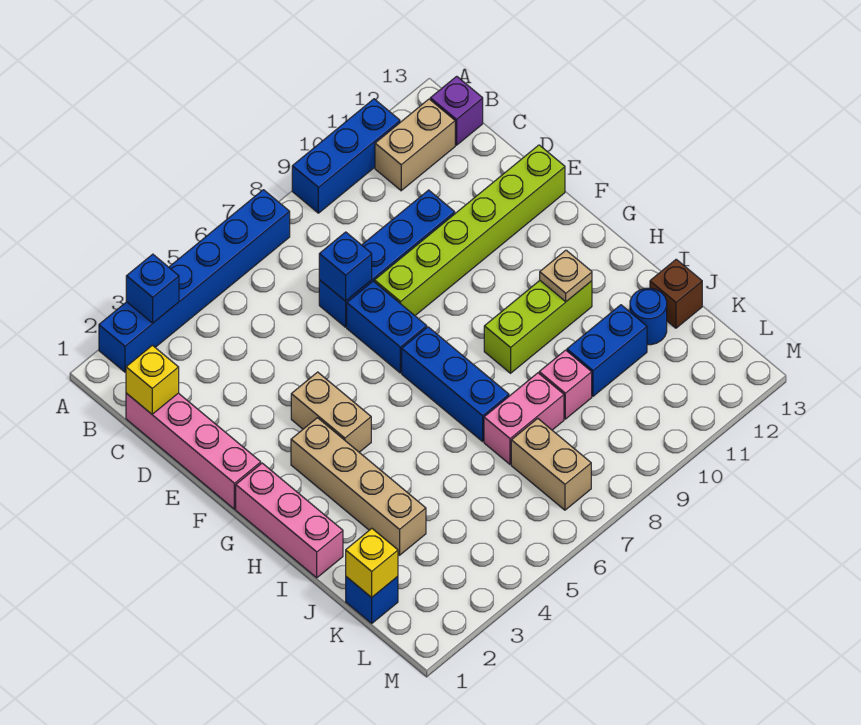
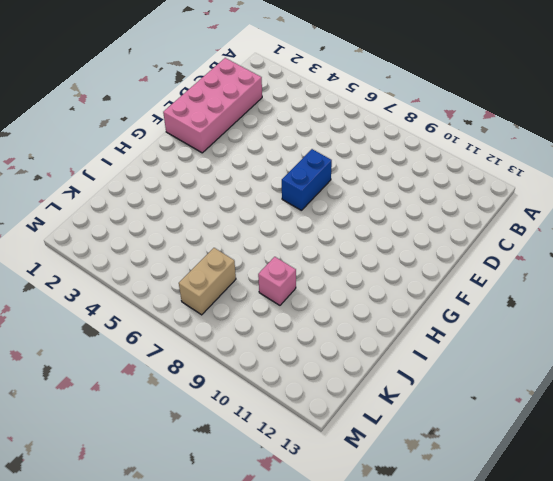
pink brick C1:F2 level 1 -> pink brick C1:F1 level 1
none -> blue brick A2:A7 level 1
none -> blue brick A9:A11 level 1
none -> tan brick B11:B12 level 1

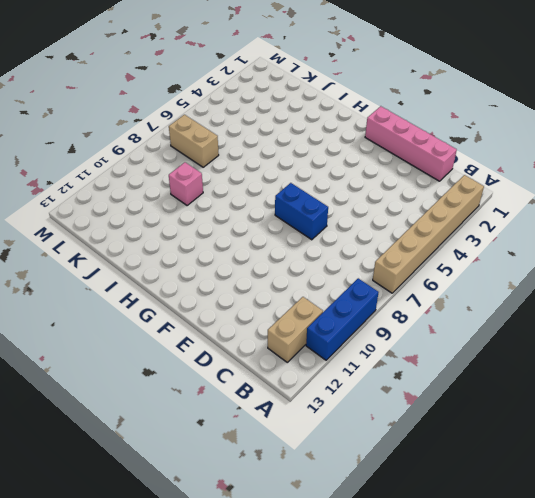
tan brick A2:A7 level 1 -> blue brick A2:A7 level 1
none -> purple brick B13 level 1
none -> blue brick D7:D10 level 1
none -> lime brick E8:E13 level 1

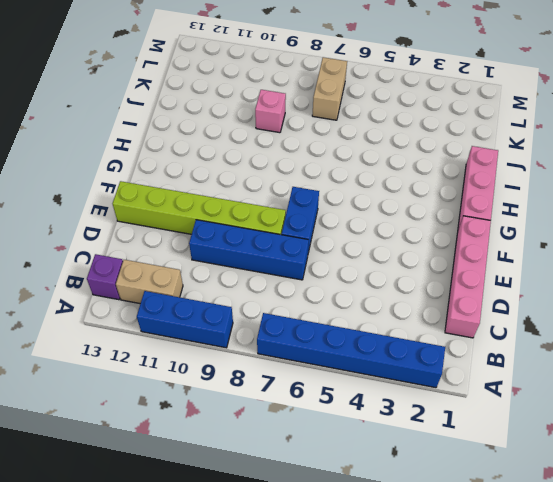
none -> tan brick F4:G4 level 1
none -> tan brick G3:J3 level 1
none -> blue brick G7:I7 level 1

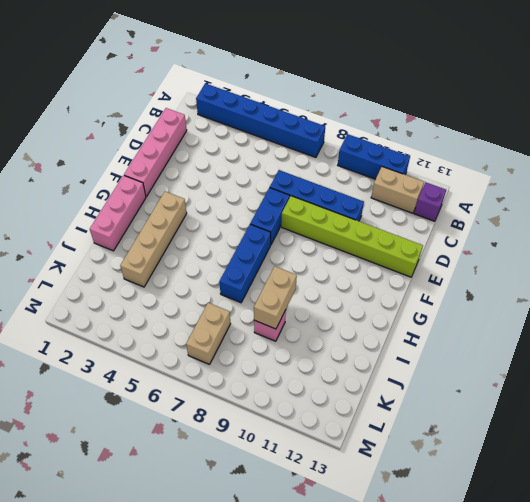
tan brick I9:J9 level 2 -> tan brick F4:G4 level 1
none -> lime brick H9:H11 level 1
none -> pink brick J7:J8 level 1
none -> blue brick J10:J11 level 1

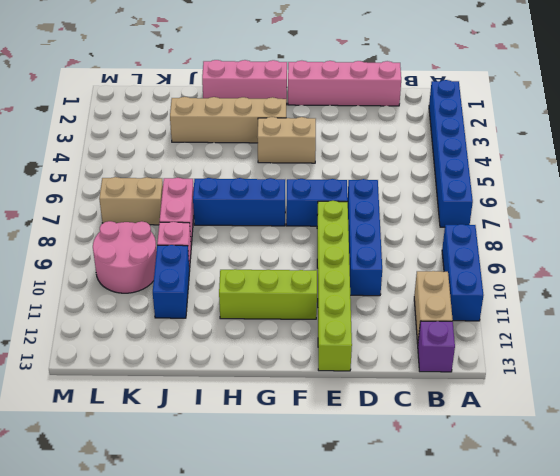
lime brick F11:H11 level 1 -> lime brick H9:H11 level 1
pink round brick K9:L10 level 1 -> none
none -> blue round brick J12 level 1
none -> brown brick J13 level 1
none -> blue brick K1 level 1

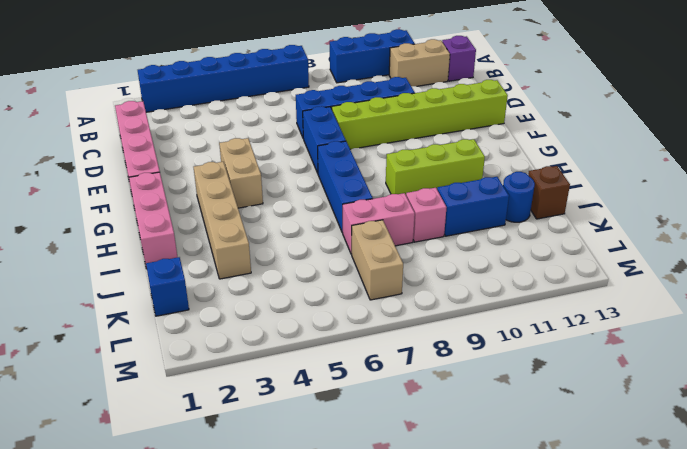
none -> blue brick A3 level 2
none -> yellow brick C1 level 2
none -> blue brick D7 level 2

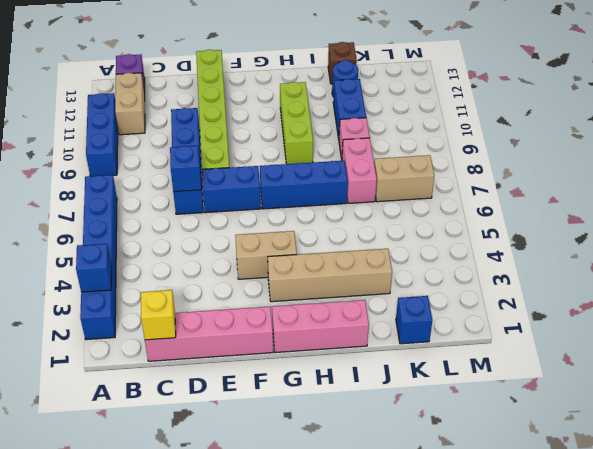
none -> tan plate H11 level 2
none -> yellow brick K1 level 2

